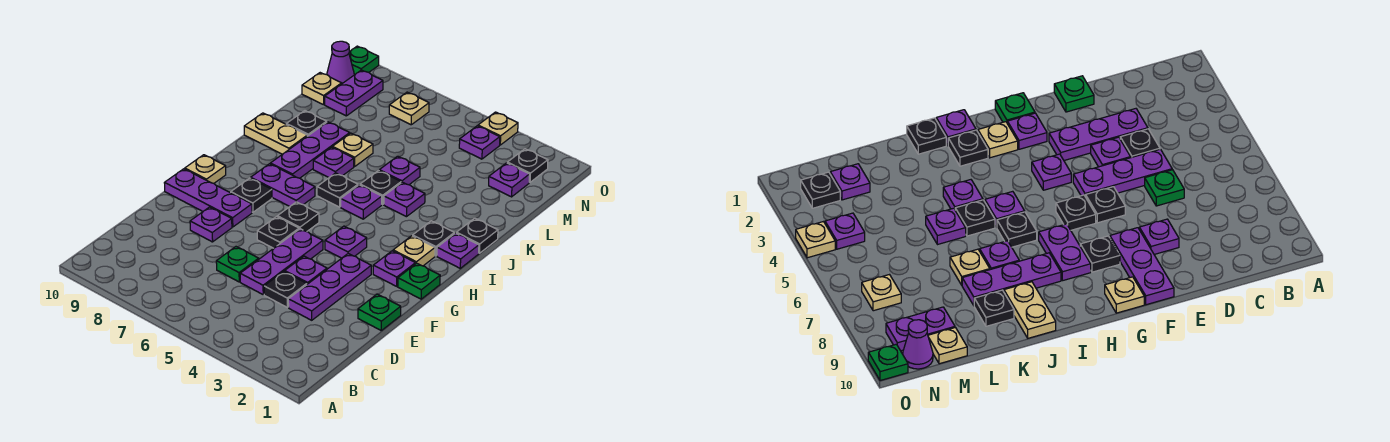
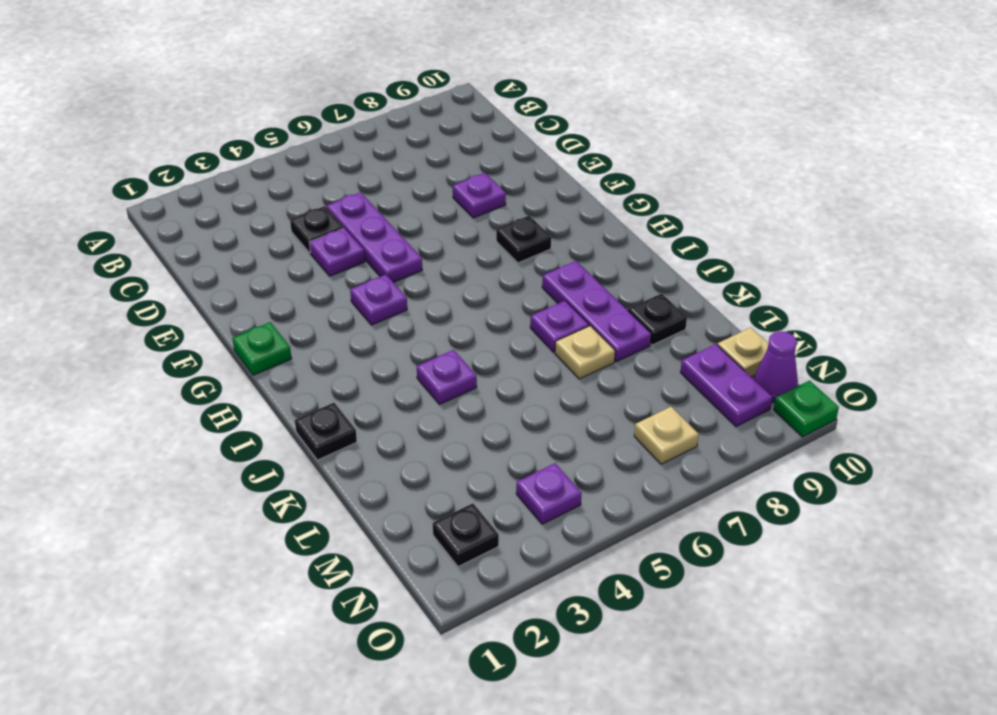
none -> purple plate D3:F3 level 1
none -> green plate D6 level 1
none -> green plate E1 level 1
none -> black plate F6 level 1

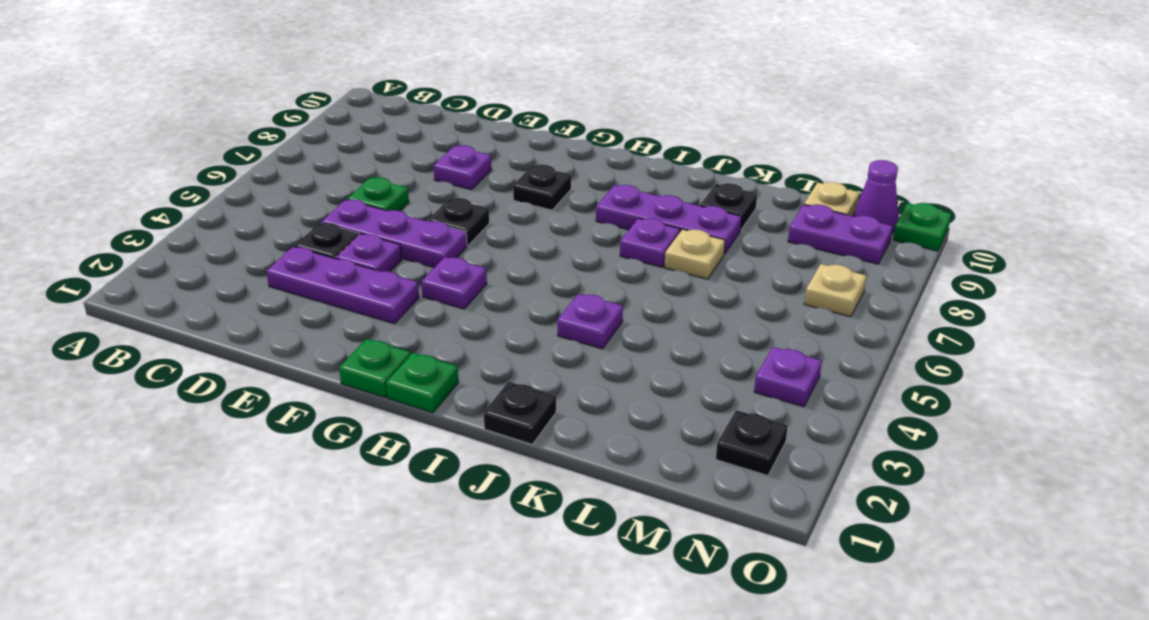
green plate H1 level 1 -> green plate E1 level 1
none -> purple plate F8:F10 level 1
none -> purple plate G2 level 1
none -> black plate G6 level 1
none -> tan plate G10 level 1

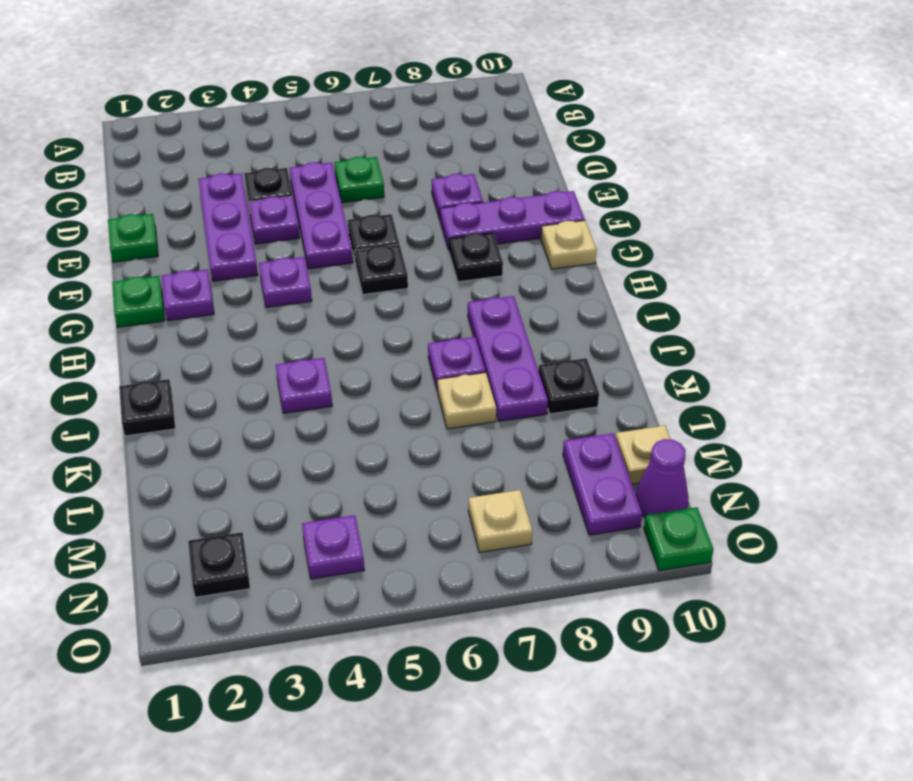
none -> tan plate H2 level 1
none -> purple plate H7:H8 level 1
none -> purple plate I1 level 1
none -> black plate I2 level 1

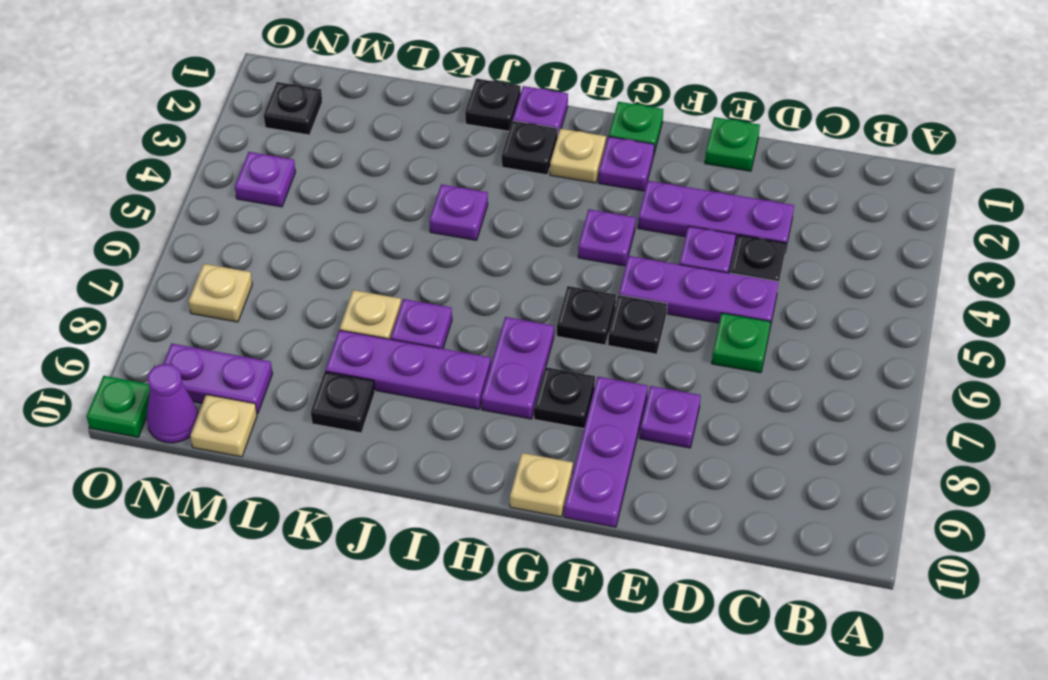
none -> purple plate I5 level 1
none -> black plate I6 level 1
none -> black plate J5 level 1
none -> tan plate J9:J10 level 1

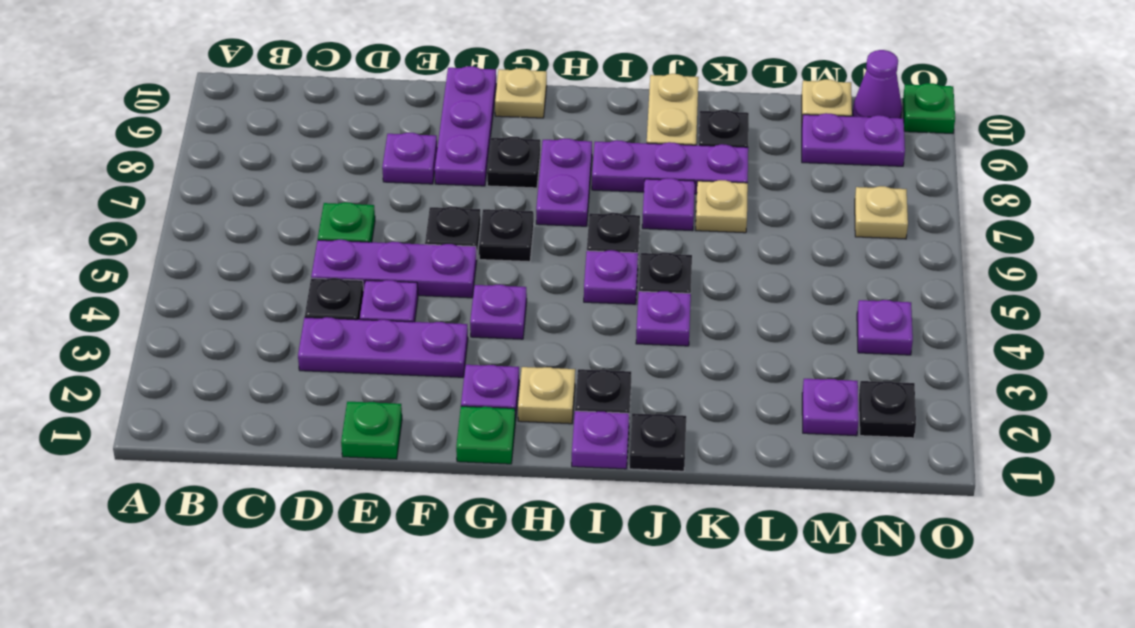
none -> purple plate K5 level 1
none -> tan plate O4 level 1

